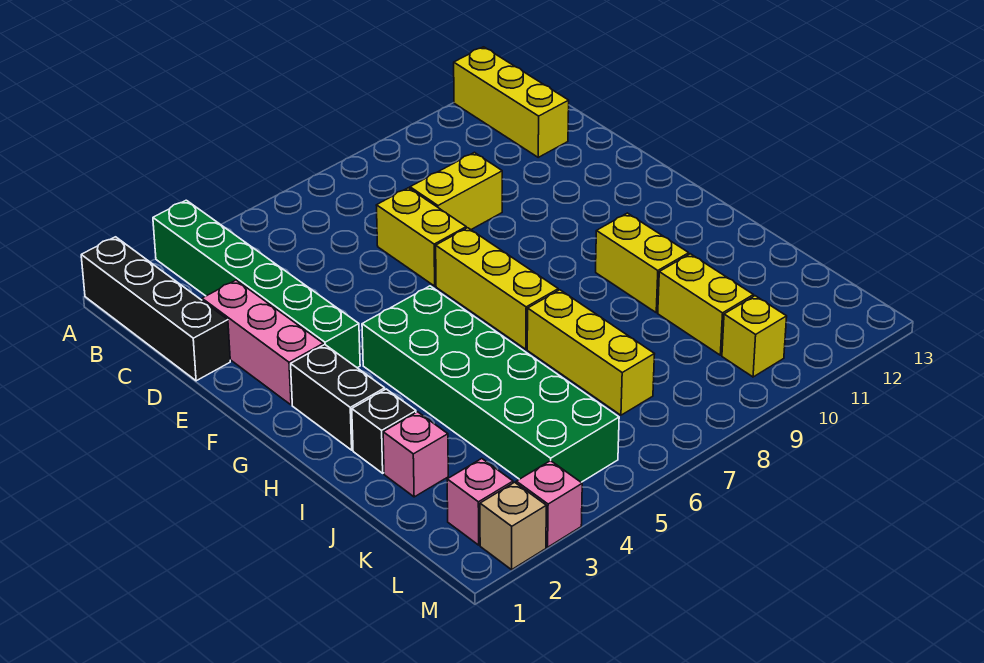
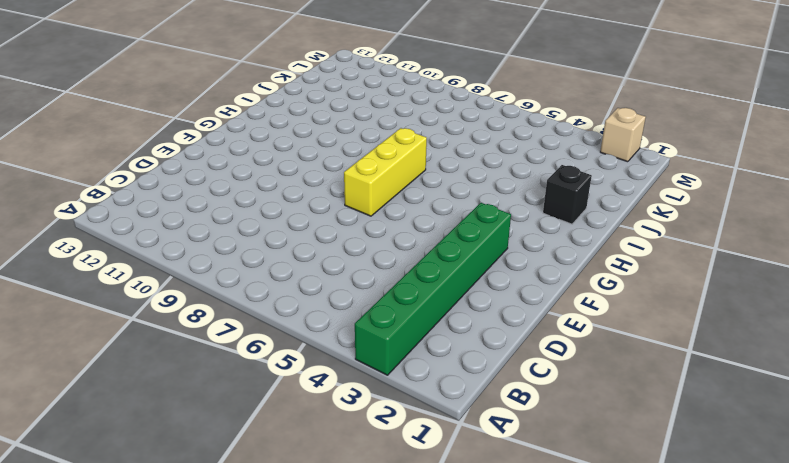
none -> black brick A1:D1 level 1
none -> yellow brick A12:C12 level 1
none -> pink brick D2:F2 level 1

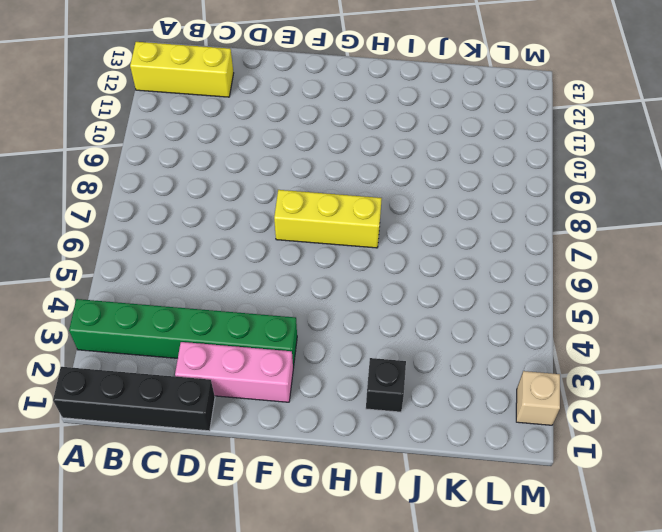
none -> yellow brick D7:E7 level 1
none -> yellow brick D8:D9 level 1
none -> black brick G2:H2 level 1

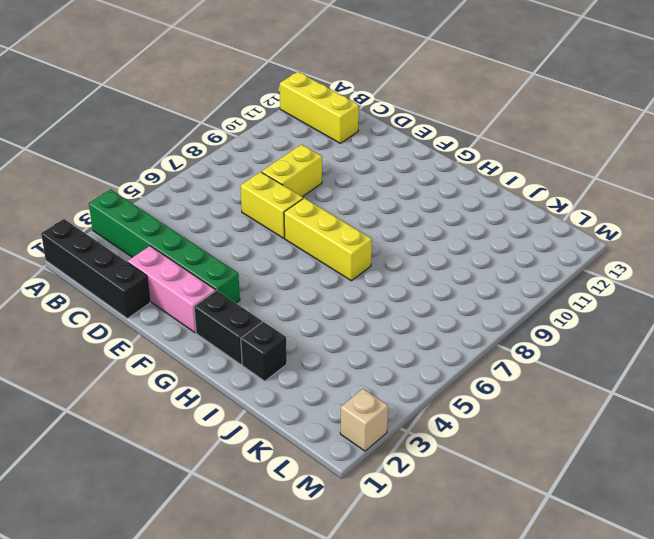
none -> green brick G4:L5 level 1
none -> yellow brick H10:I10 level 1
none -> yellow brick I7:K7 level 1

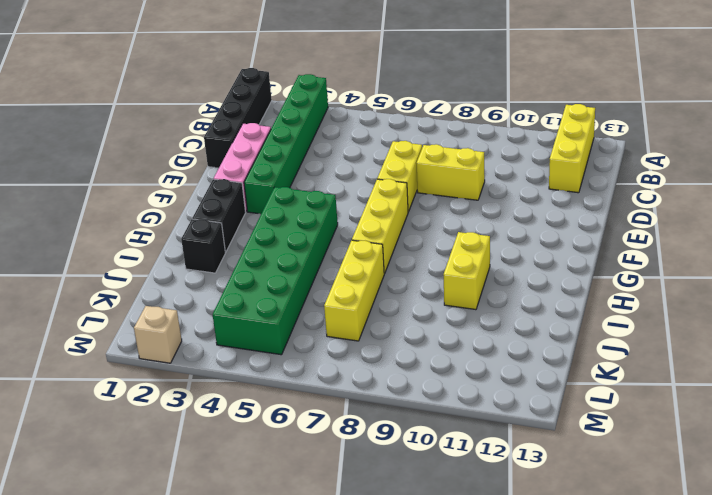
none -> pink brick J2 level 1
none -> yellow brick J10:K10 level 1
none -> pink brick L2 level 1

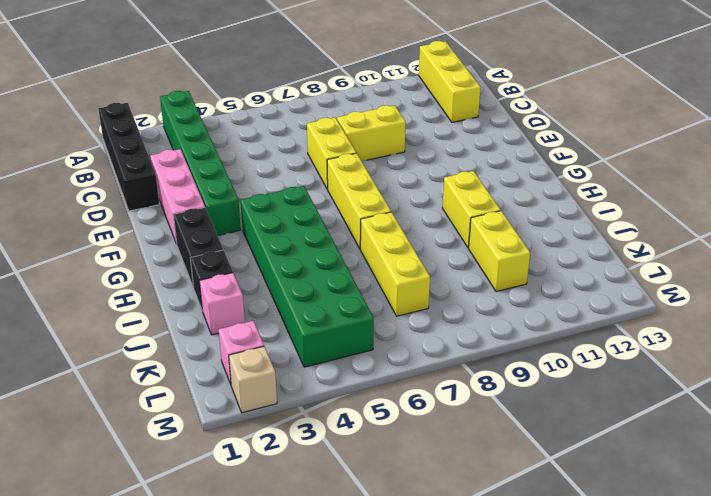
none -> yellow brick L10 level 1
none -> pink brick M3 level 1

